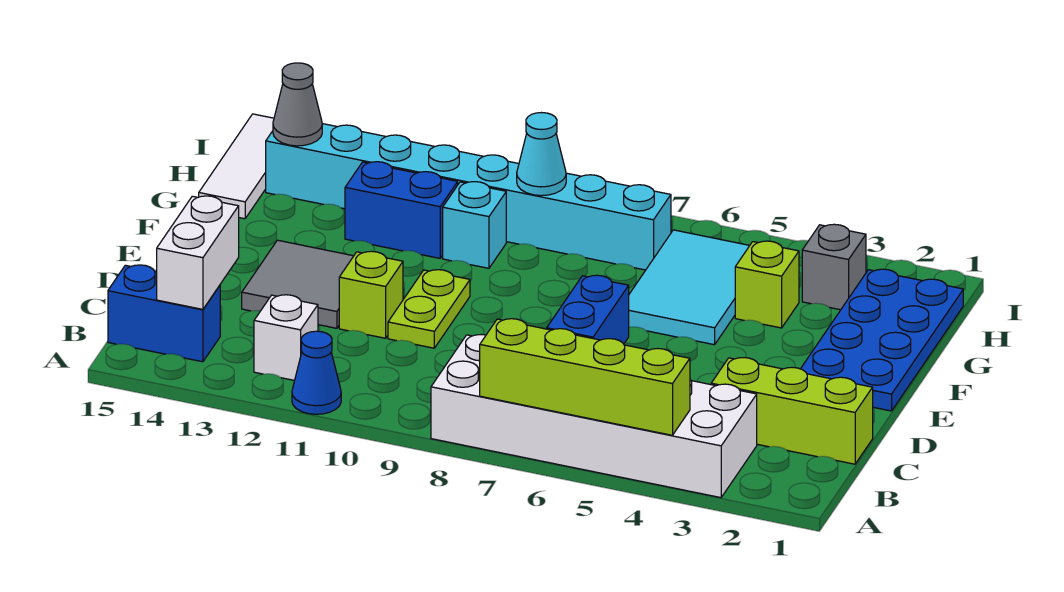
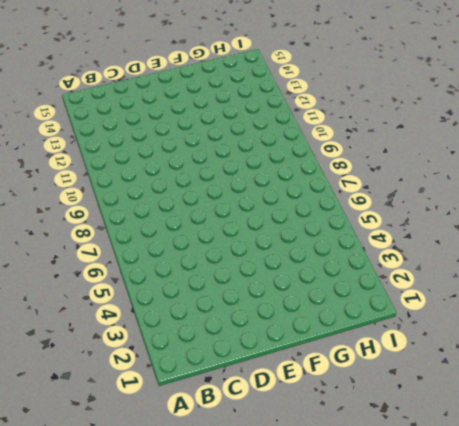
none -> white brick A3:B8 level 1
none -> blue cone A11 level 1
none -> white brick B12 level 1

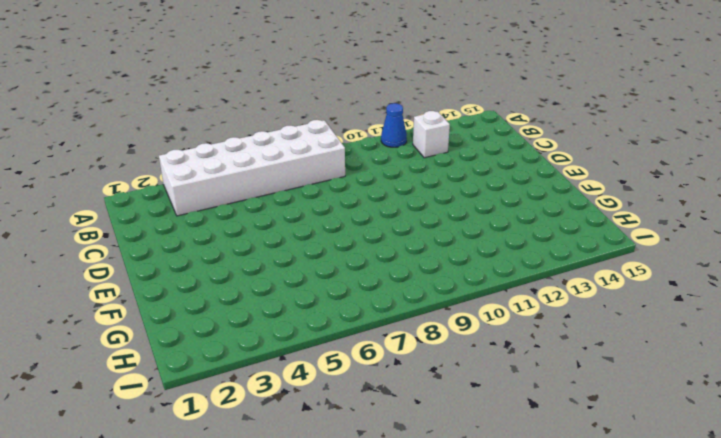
none -> blue brick B14:B15 level 1
none -> lime brick C1:C3 level 1
none -> lime plate D10:E10 level 1

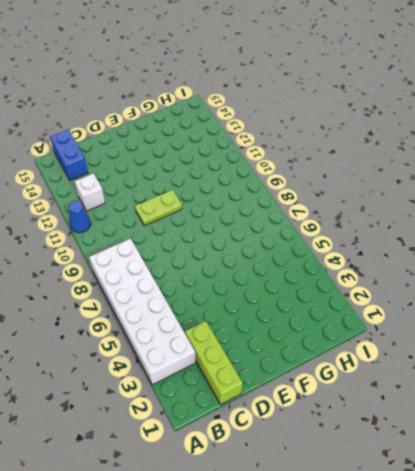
none -> lime brick D11 level 1
none -> grey tile D12:E13 level 1
none -> blue plate E1:H2 level 1

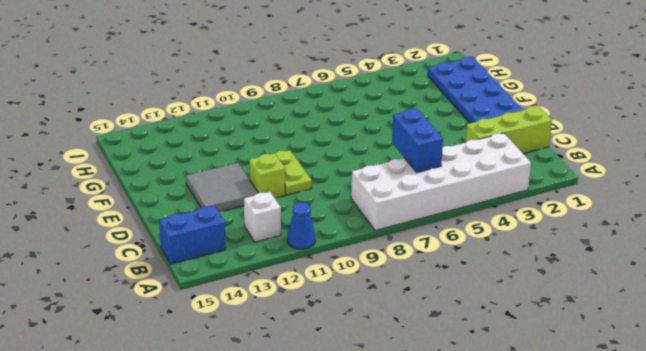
none -> cyan tile F5:H6 level 1
none -> lime brick G4 level 1
none -> cyan brick G10 level 1

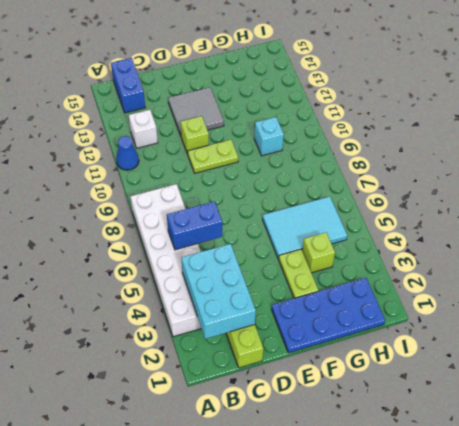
cyan brick B2:C4 level 2 -> none
lime plate F3:F4 level 1 -> none
none -> blue brick G11:G12 level 1
none -> white tile G15:I15 level 1
none -> grey brick H3 level 1

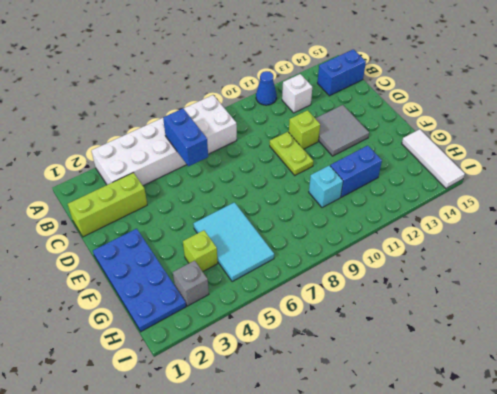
none -> cyan brick H7:H14 level 1
none -> lime brick A4:A7 level 2
none -> white brick B14:C14 level 2

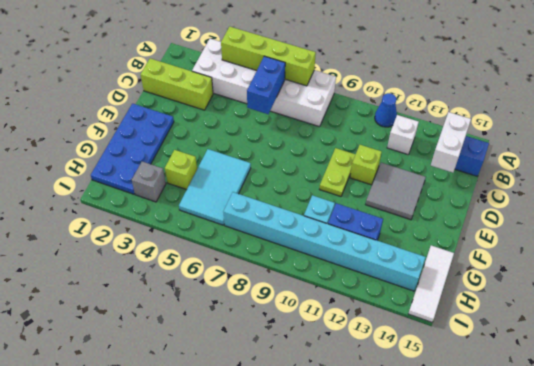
none -> cyan cone H9 level 2
none -> grey cone H14 level 2

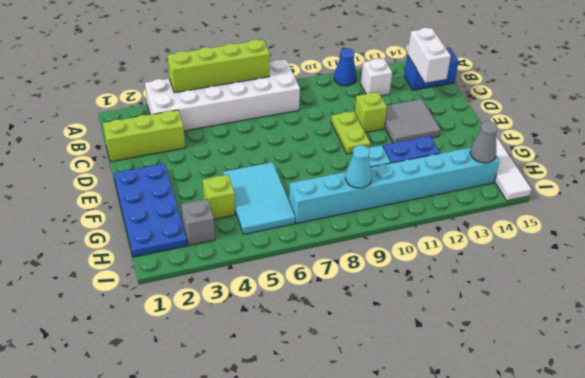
none -> blue brick B6:C6 level 2

